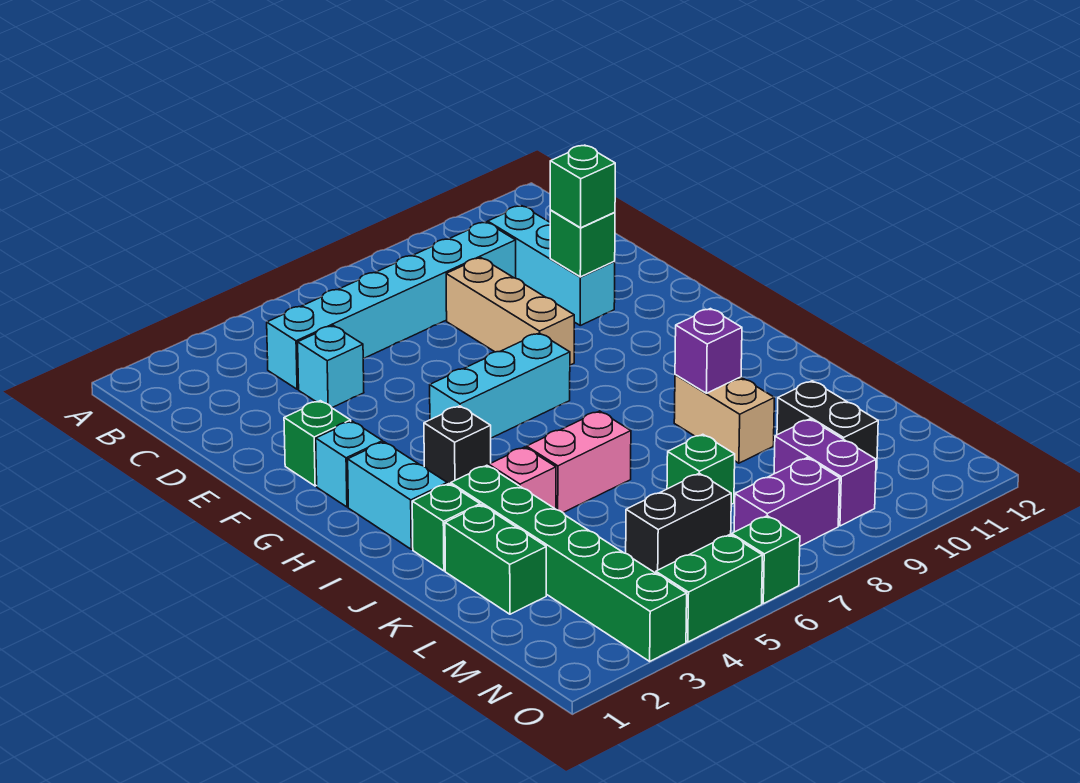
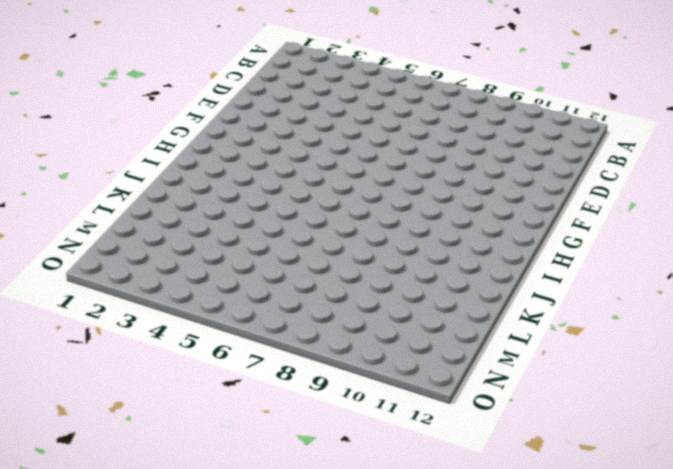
none -> cyan brick C4:C9 level 1
none -> cyan brick C10:E10 level 1
none -> cyan brick D4 level 1

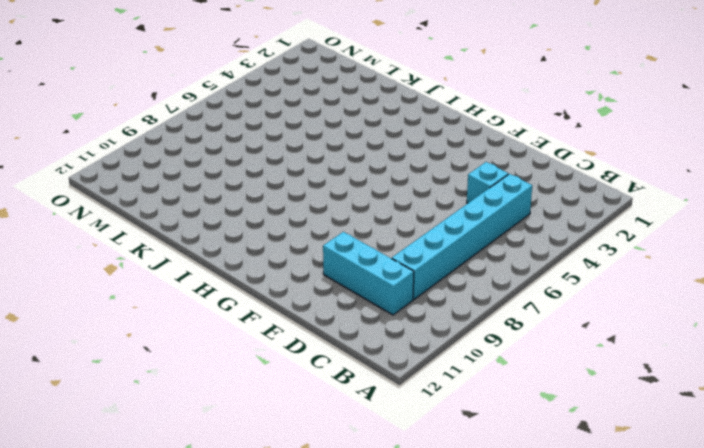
none -> tan brick D8:F8 level 1
none -> green brick F2 level 1
none -> cyan brick G2 level 1

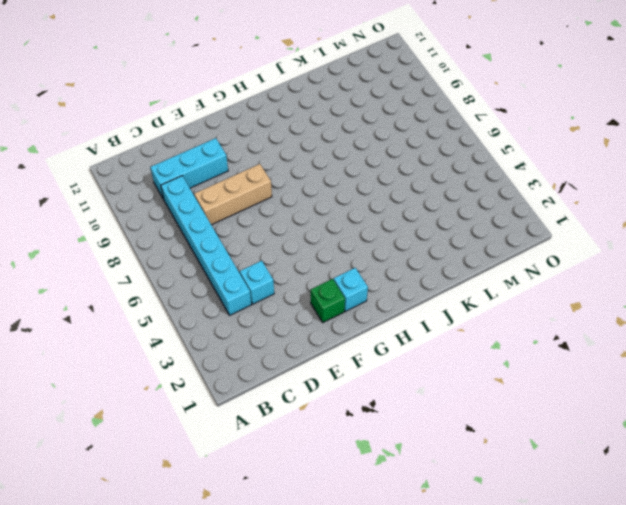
none -> cyan brick G5:G7 level 1
none -> cyan brick H2:I2 level 1
none -> black brick H4 level 1

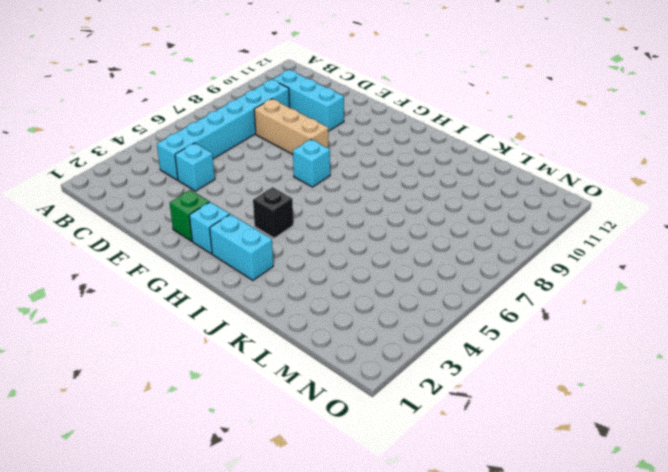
cyan brick G7 level 1 -> cyan brick G5:G7 level 1
none -> green brick J2 level 1
none -> green brick J3:O3 level 1
none -> pink brick J4 level 1

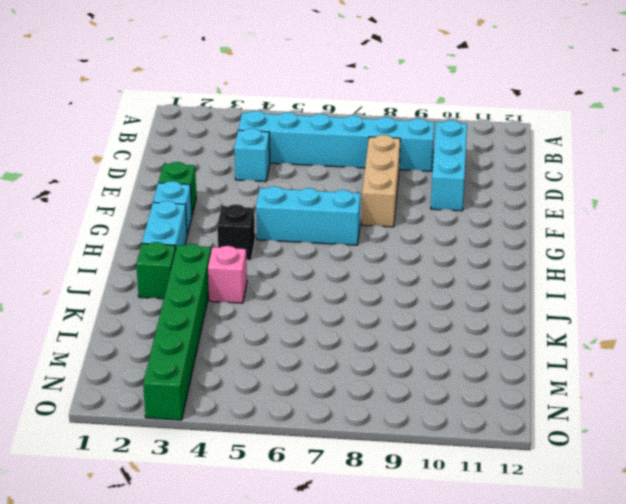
none -> pink brick J5:J6 level 1
none -> tan brick J9:K9 level 1
none -> green brick K2:L2 level 1

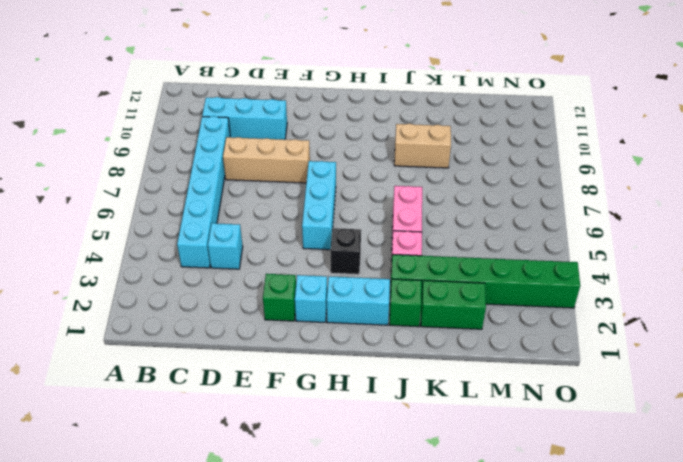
none -> green brick L7 level 1
none -> black brick L10:M10 level 1
none -> black brick M5:M6 level 1

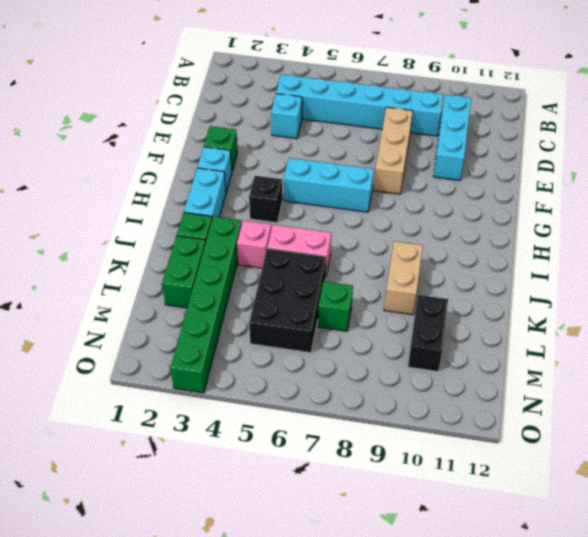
black brick K5:M6 level 1 -> black brick M5:M6 level 1
none -> purple brick M9:N9 level 1
none -> purple brick N7:N8 level 1
none -> green brick O4:O5 level 1

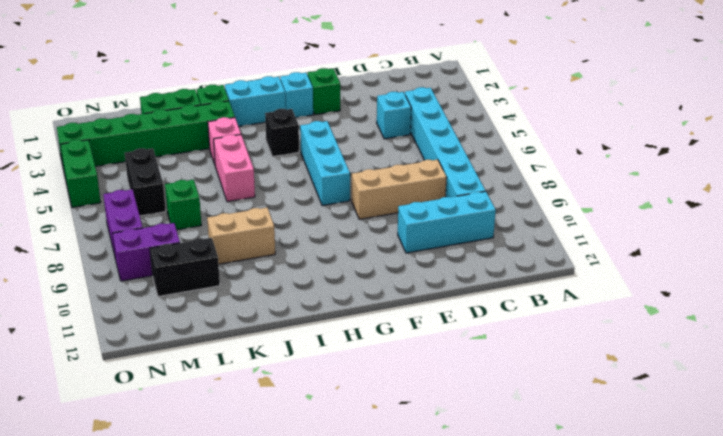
none -> green brick O6 level 1
none -> green brick E10 level 2
none -> purple brick J9 level 2

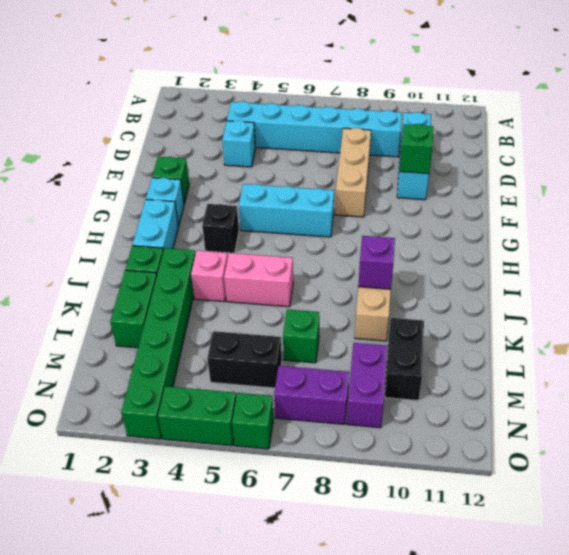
none -> green brick E10 level 3

